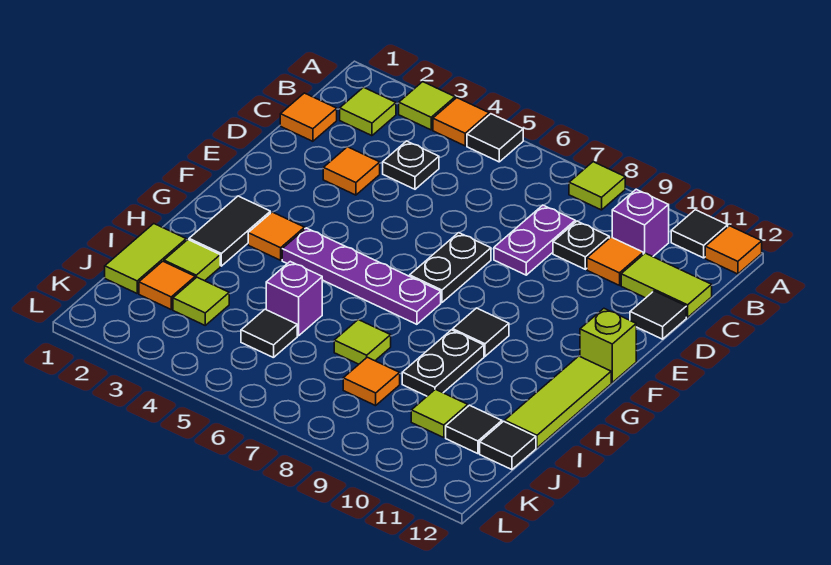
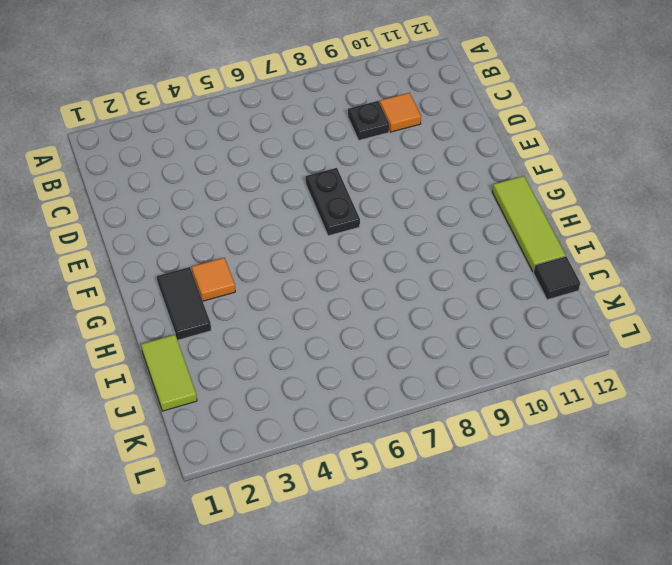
none -> lime tile A3 level 1
none -> orange tile A4 level 1
none -> black tile A5 level 1
none -> lime tile A8 level 1

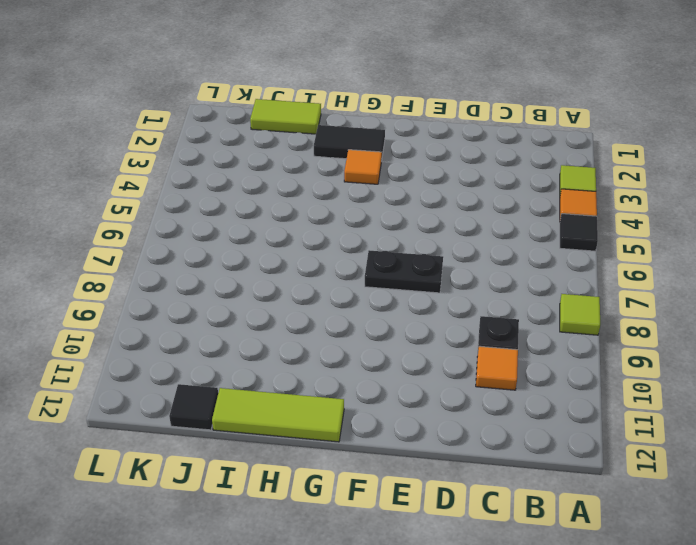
none -> black tile A11 level 1
none -> orange tile A12 level 1
none -> lime tile B2 level 1
none -> purple brick B10 level 1

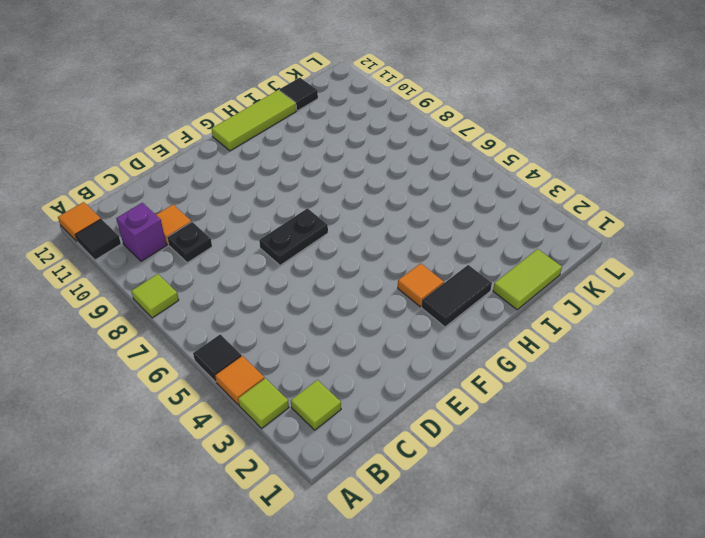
none -> orange tile C1 level 1
none -> black plate C4 level 1
none -> purple plate C8:D8 level 1
none -> lime tile C11:C12 level 1

